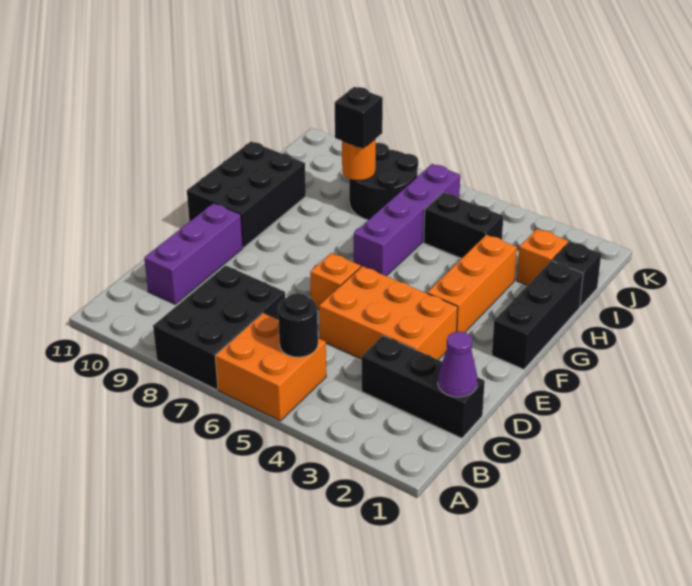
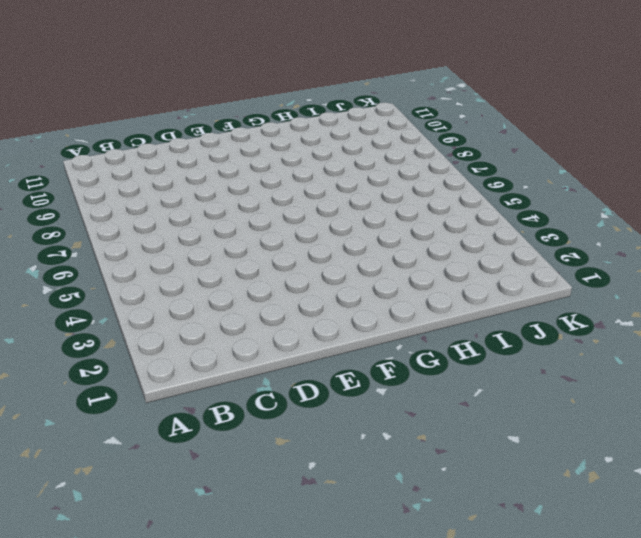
none -> orange brick A5:B6 level 1
none -> black brick A7:C8 level 1
none -> black brick C1:C3 level 1

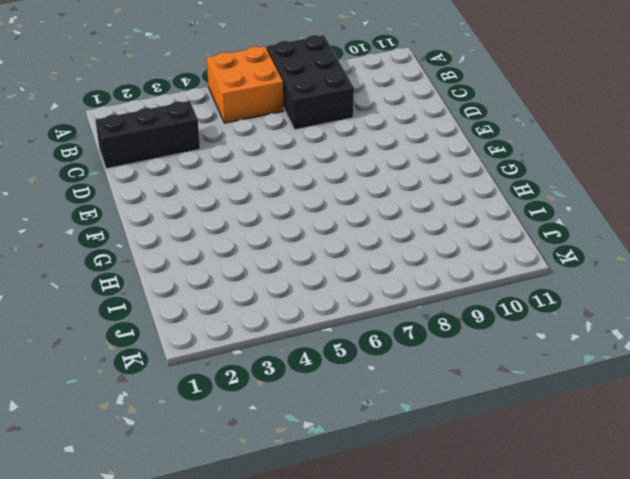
none -> purple brick C10:E10 level 1
none -> orange brick D3:E5 level 1
none -> orange brick E6 level 1

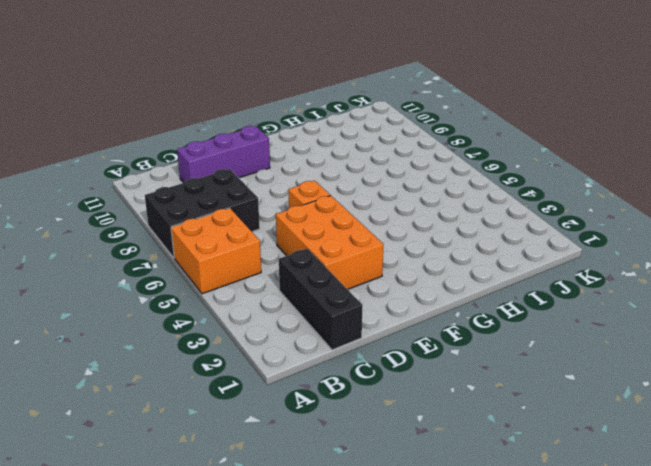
none -> black brick F1:H1 level 1
none -> orange brick F3:H3 level 1
none -> black brick F10:H11 level 1

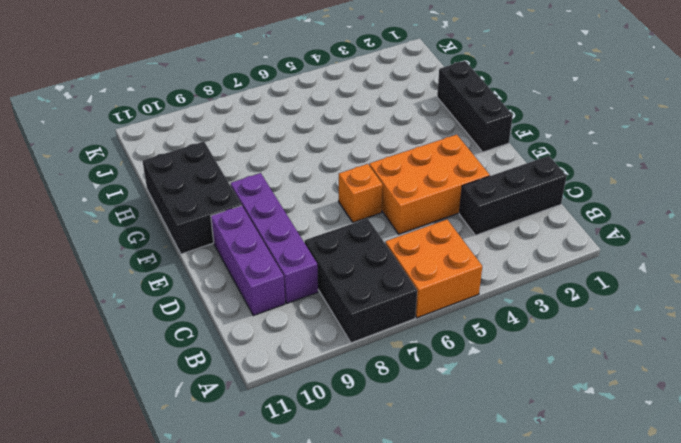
purple brick C9:F9 level 1 -> purple brick G6:J6 level 1
none -> orange brick F3:H3 level 1
none -> black brick I1 level 1
none -> orange brick I2 level 1

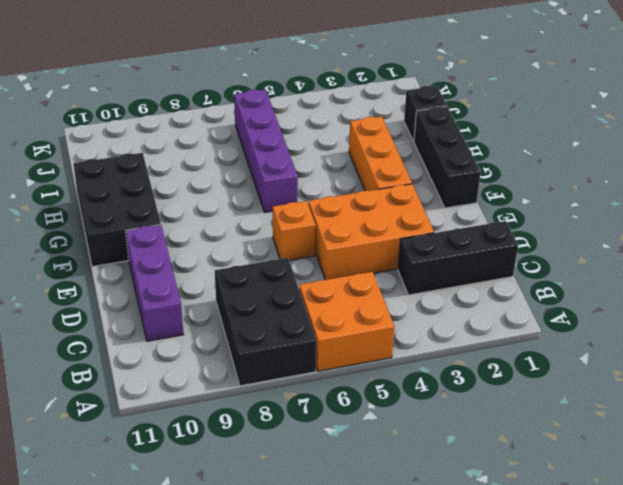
none -> orange brick I2 level 1
none -> black brick I4:I5 level 1
none -> black round brick I7:J8 level 1

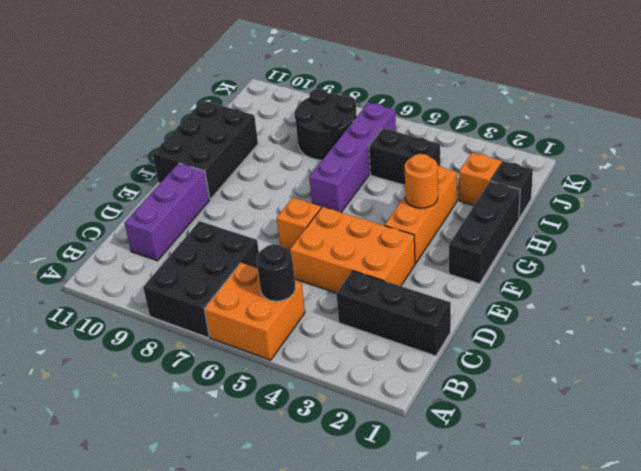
orange round brick G3 level 2 -> orange round brick I8 level 2
none -> purple cone C1 level 2
none -> black brick I8 level 3

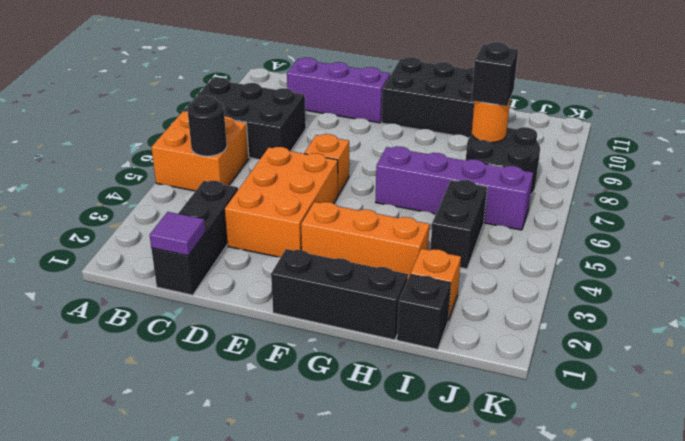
purple tile C1 level 2 -> purple cone C1 level 2

